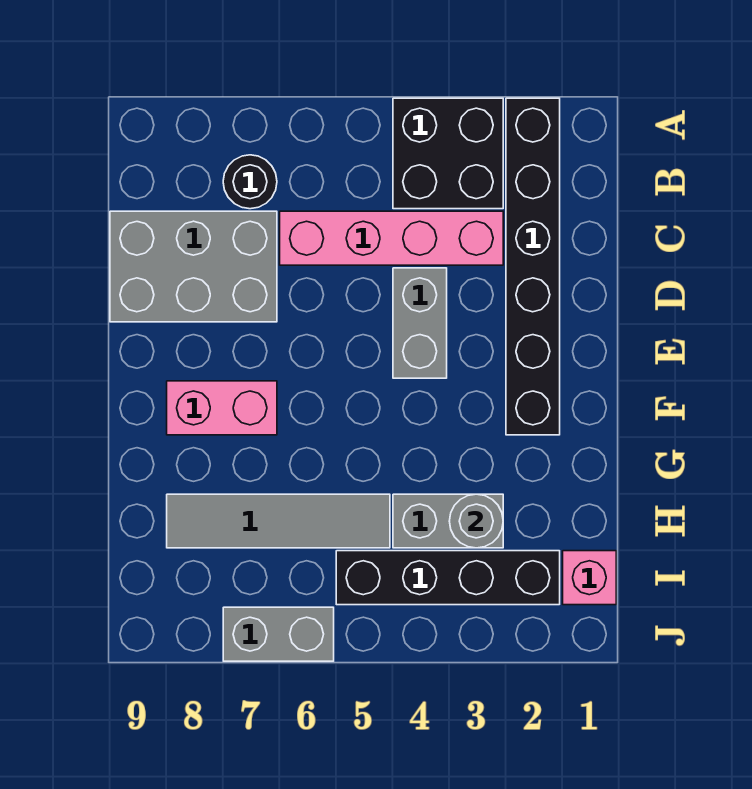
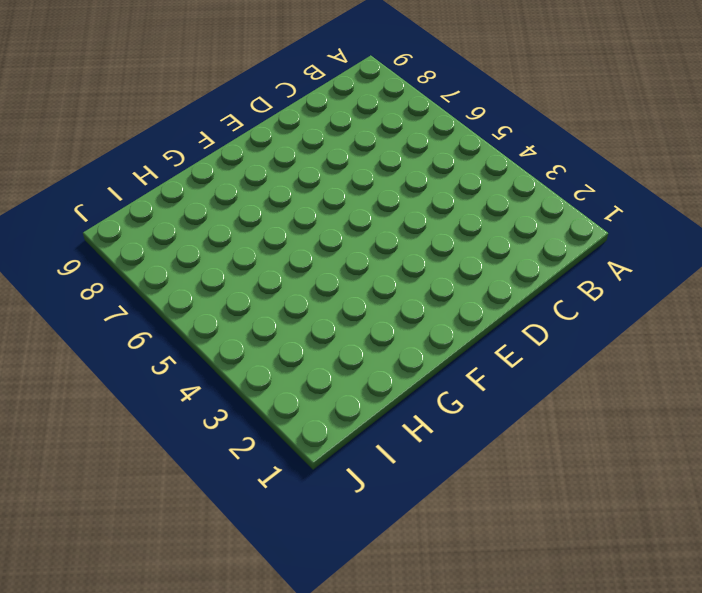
none -> black brick A2:F2 level 1
none -> black brick A3:B4 level 1
none -> black round brick B7 level 1

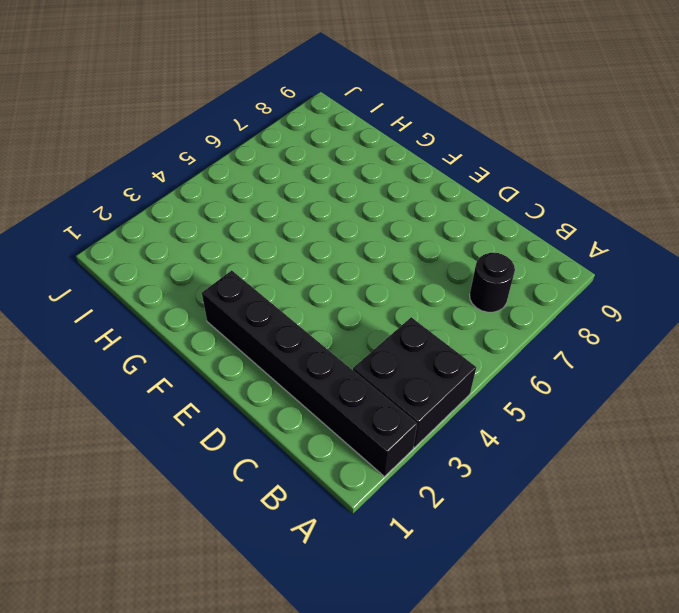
none -> pink brick C3:C6 level 1
none -> grey brick C7:D9 level 1
none -> grey brick D4:E4 level 1

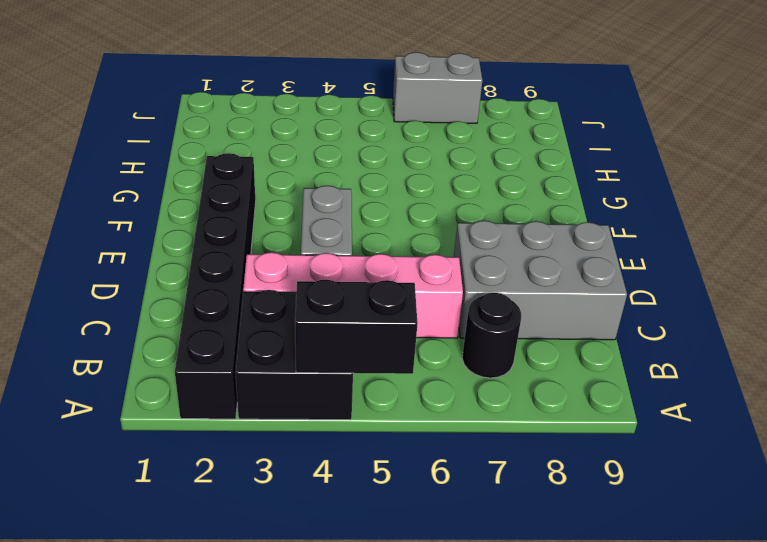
black brick A4:A5 level 2 -> none
none -> pink brick F7:F8 level 1
none -> grey brick H3:H4 level 1
none -> grey tile H5:H8 level 1

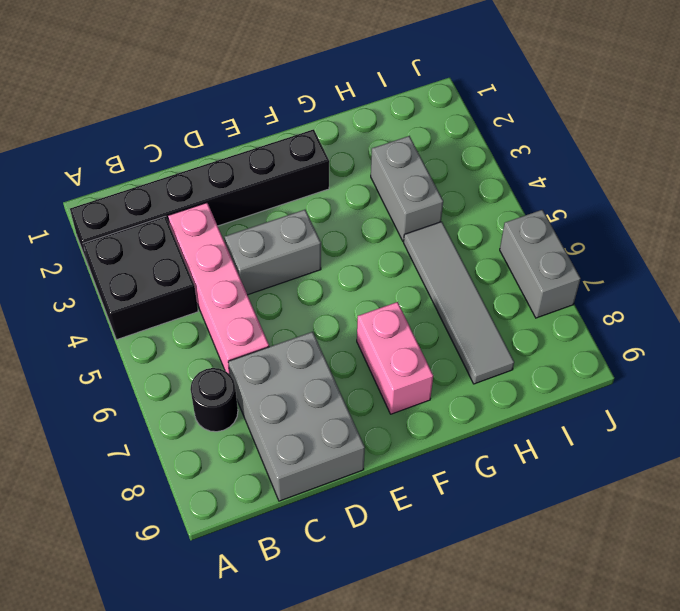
none -> pink brick I1 level 1
none -> black brick I2:I5 level 1
none -> grey round brick H3 level 2

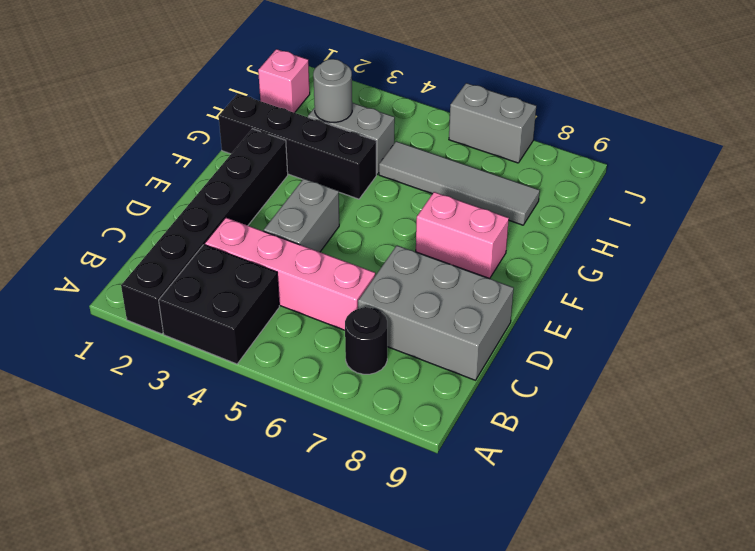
black brick G1:G4 level 1 -> black brick I2:I5 level 1

